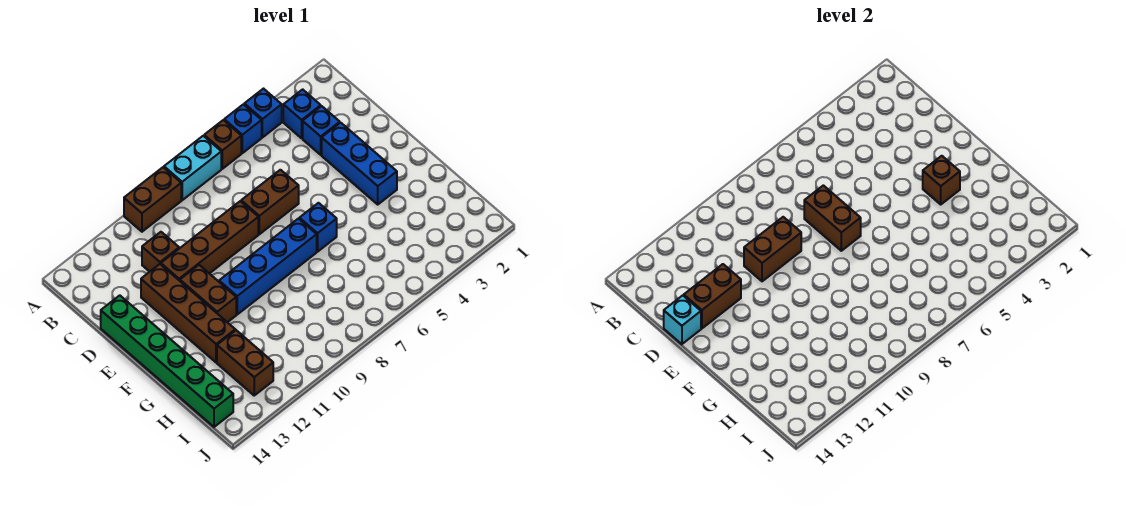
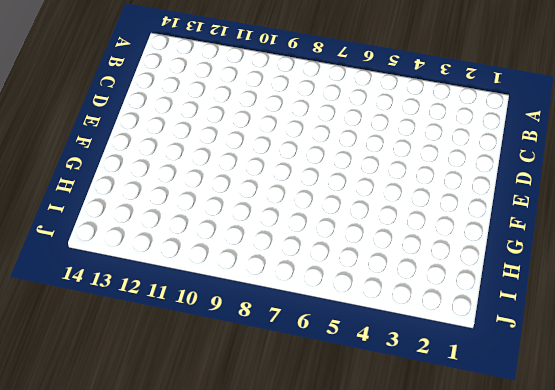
none -> blue brick A4 level 1
none -> blue brick A5 level 1
none -> brown brick A6 level 1

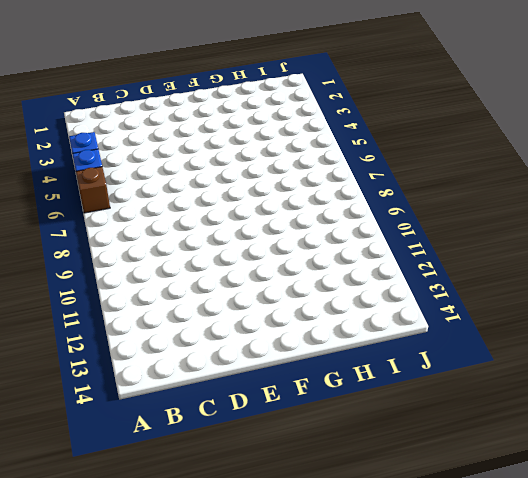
none -> cyan brick A7:A8 level 1
none -> brown brick A9:A10 level 1
none -> blue brick B3 level 1

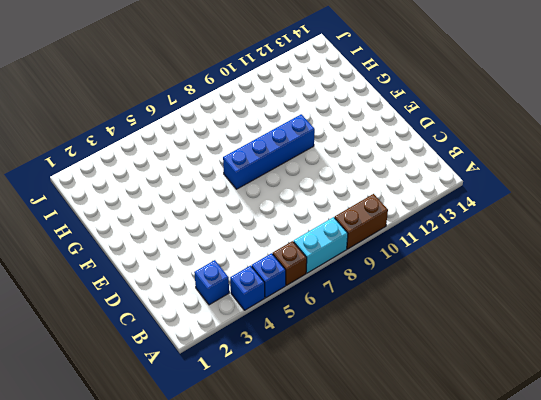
none -> blue brick C3 level 1
none -> brown brick C11 level 1
none -> blue brick D3:F3 level 1

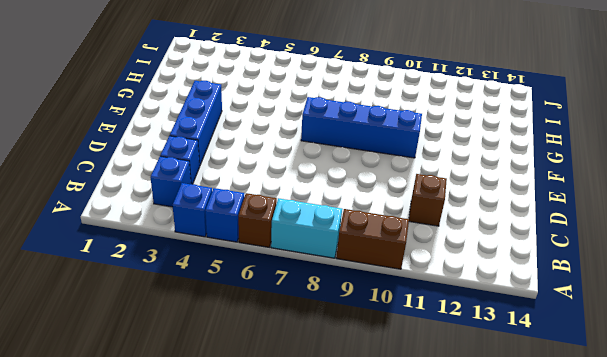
none -> brown brick D6:D7 level 1
none -> brown brick D8:D11 level 1
none -> brown brick D12:G12 level 1

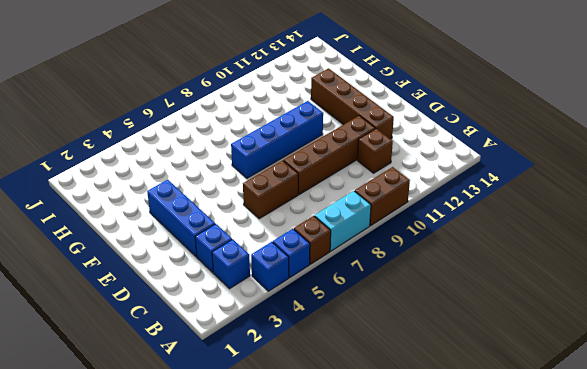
none -> green brick D14:I14 level 1
none -> brown brick E11:F11 level 1
none -> blue brick F6 level 1

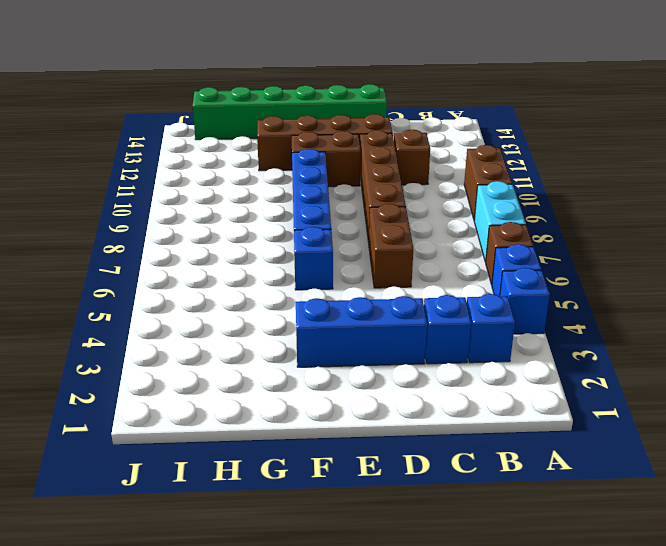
none -> brown brick H12:I12 level 1
none -> brown brick D7:E7 level 2
none -> brown brick D9:D10 level 2

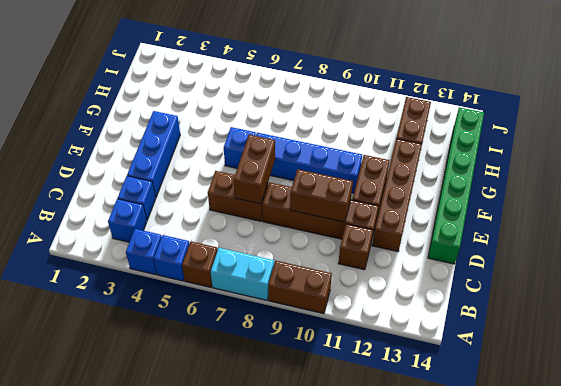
none -> brown brick D12:D13 level 2
none -> cyan brick D14 level 2
none -> brown brick F3 level 2

